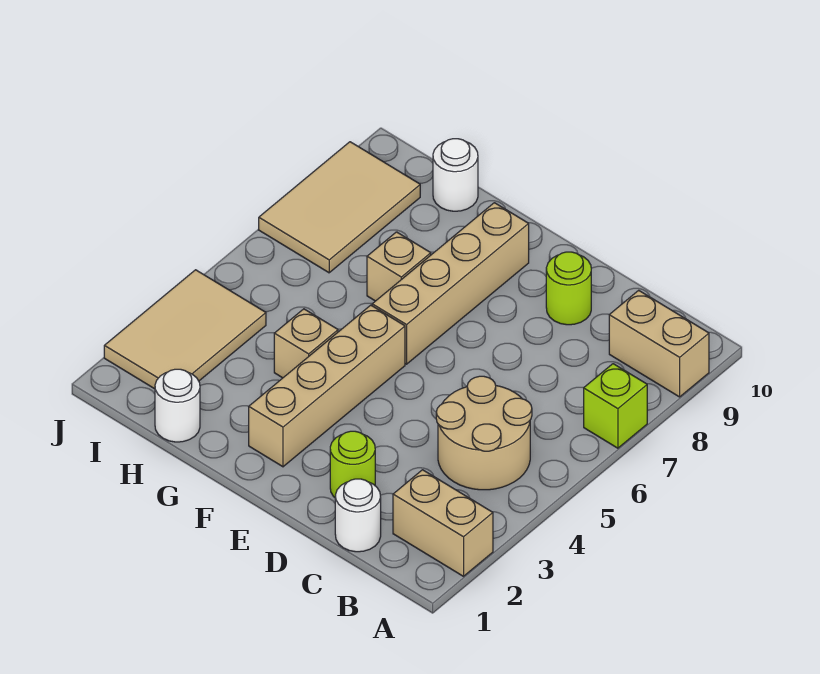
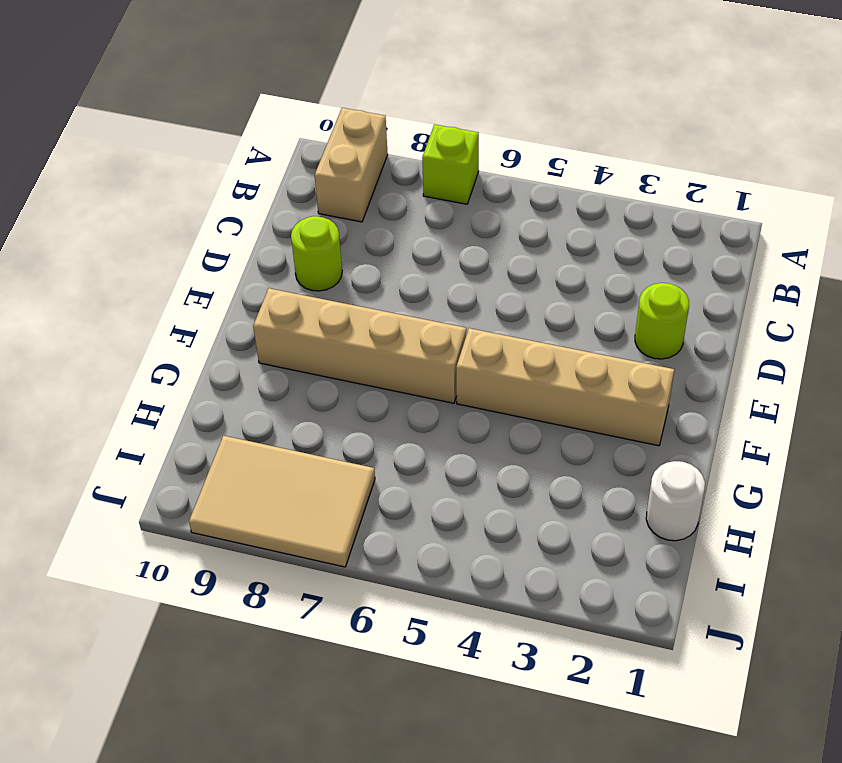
none -> tan brick A2:B2 level 1
none -> tan round brick B4:C5 level 1
none -> white round brick C1 level 1

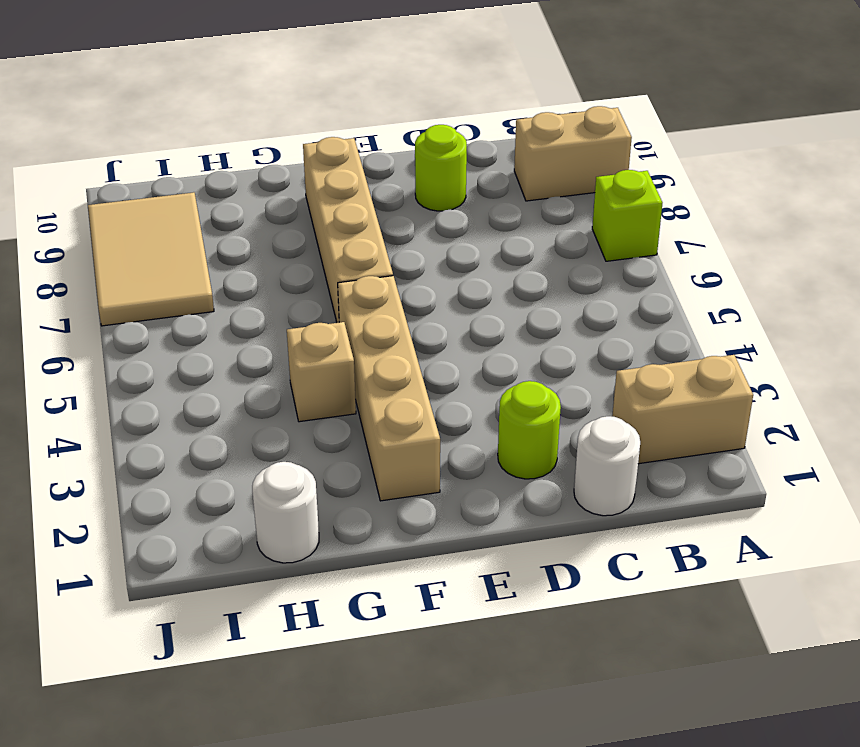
none -> tan round brick B4:C5 level 1
none -> tan brick G7 level 1
none -> white round brick H10 level 1

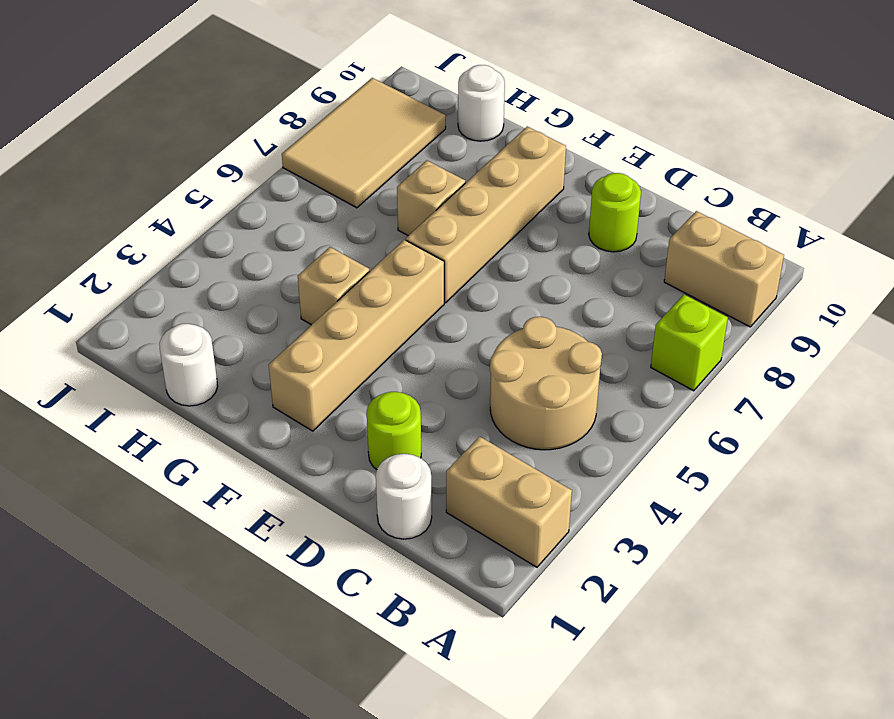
none -> tan tile I2:J4 level 1

